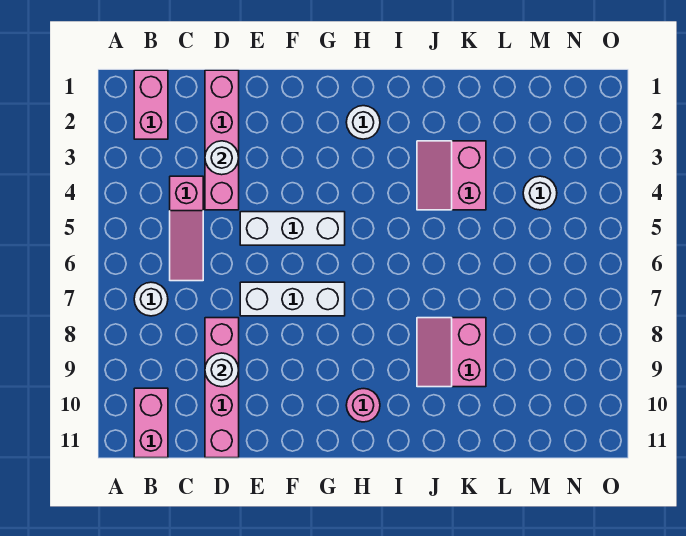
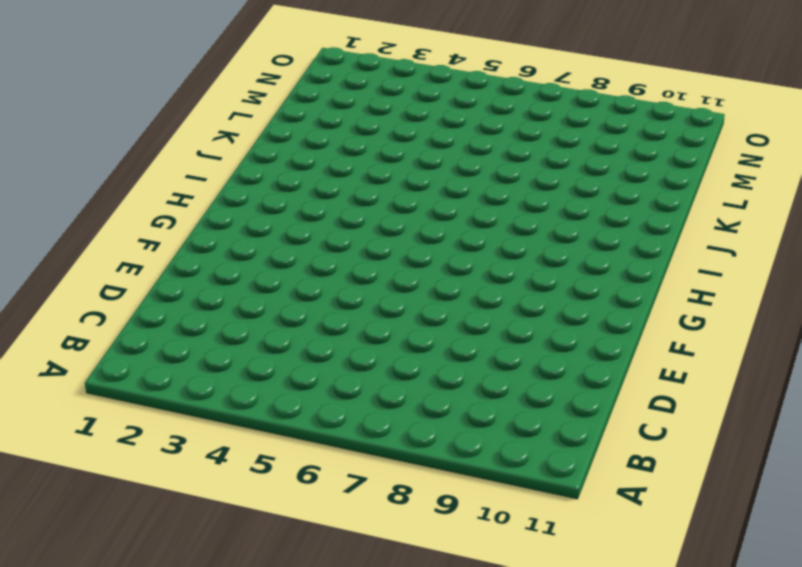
none -> pink brick B1:B2 level 1
none -> white round brick B7 level 1
none -> pink brick B10:B11 level 1

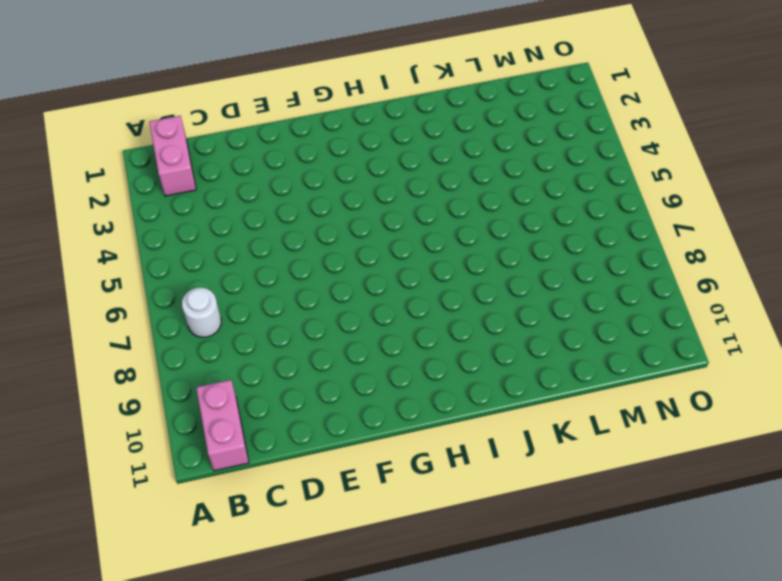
none -> pink slope C4:C6 level 1 top 4
none -> pink brick D1:D4 level 1
none -> pink brick D8:D11 level 1

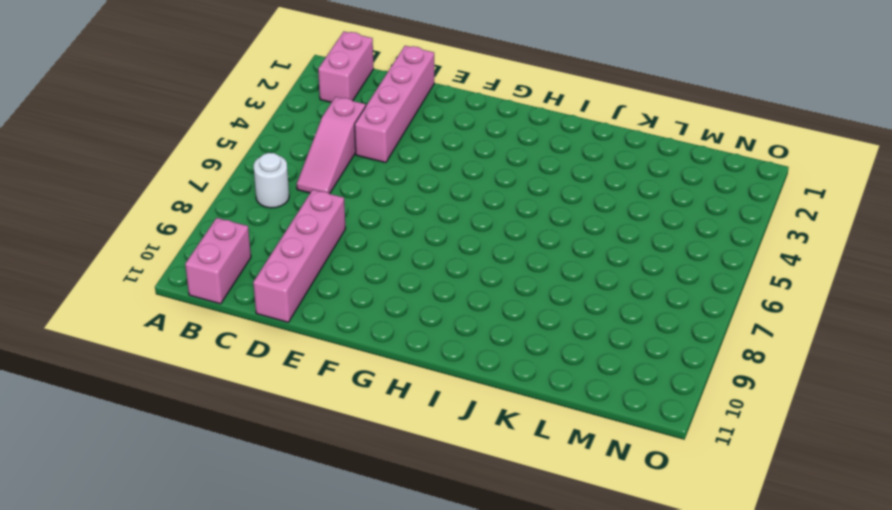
none -> white brick E5:G5 level 1
none -> white brick E7:G7 level 1
none -> white round brick H2 level 1

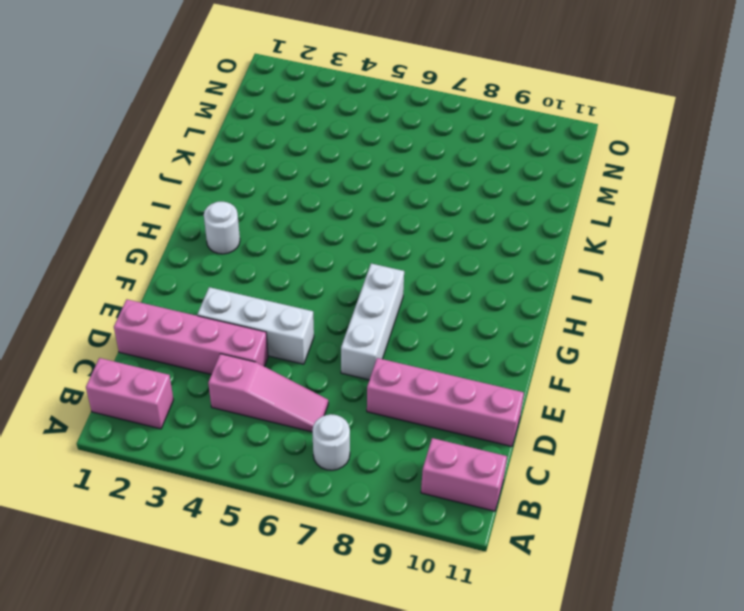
white brick E3:E5 level 1 -> white brick E5:G5 level 1
none -> pink round brick H10 level 1
none -> pink slope J3:K4 level 1 top K
none -> pink slope J8:K9 level 1 top K

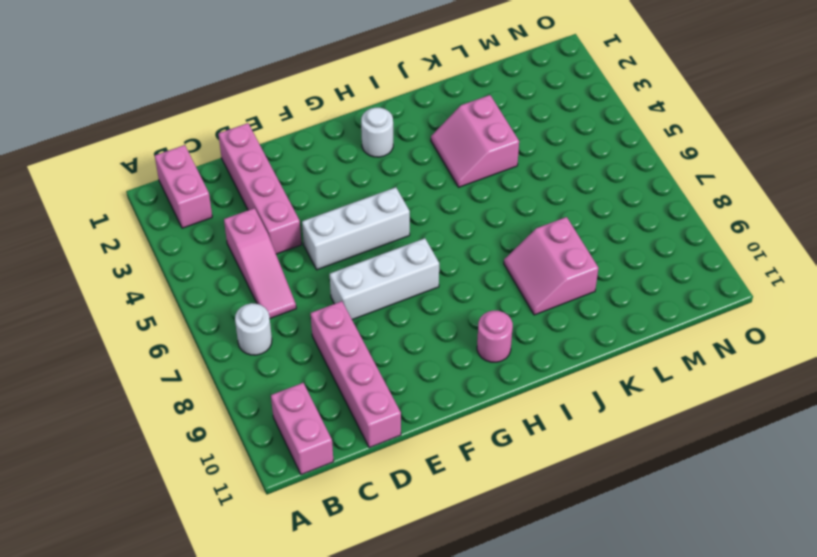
none -> white round brick M4 level 1
none -> white round brick D3 level 2
none -> white round brick D9 level 2

